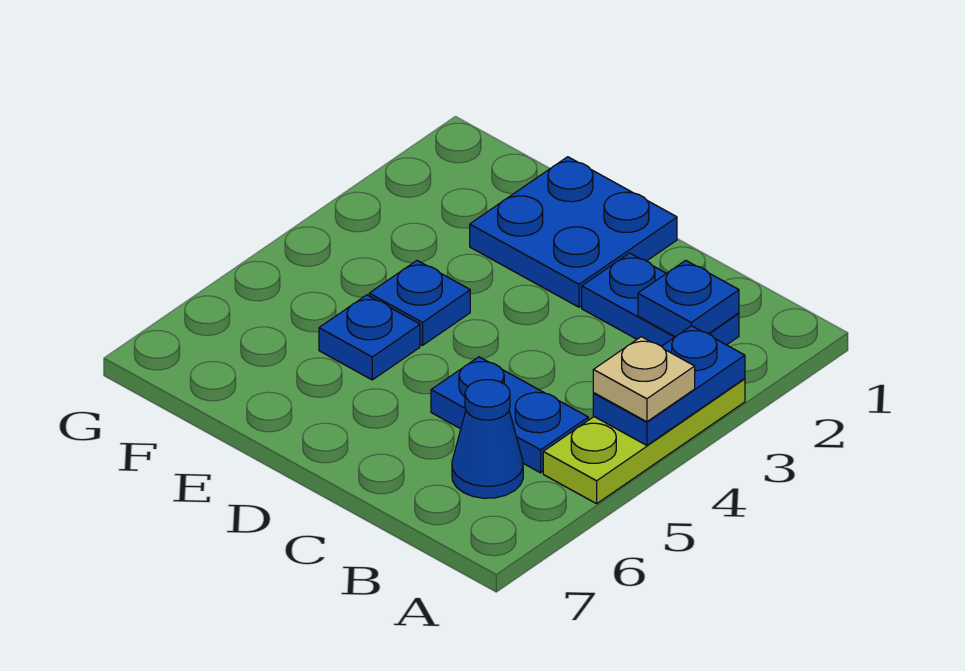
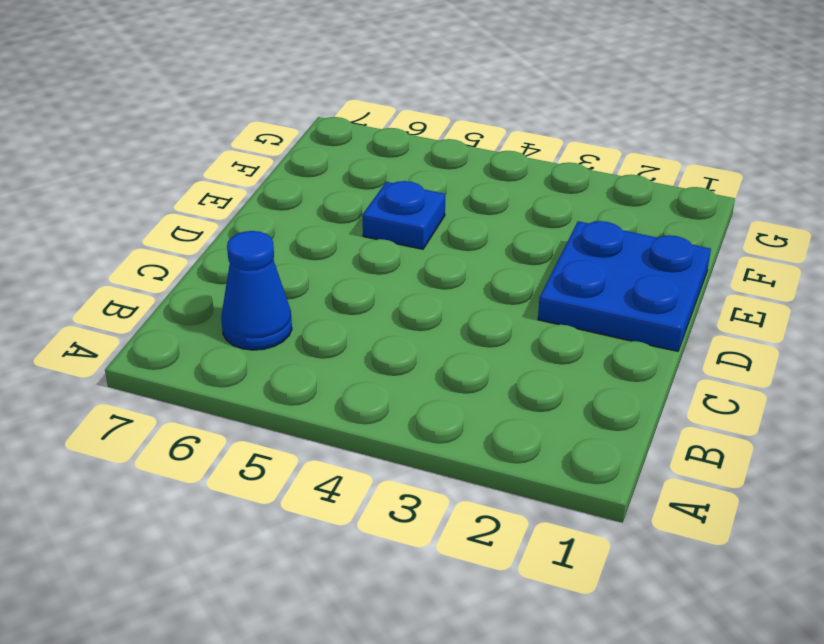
none -> lime plate A3:A5 level 1
none -> blue plate B2:C2 level 1

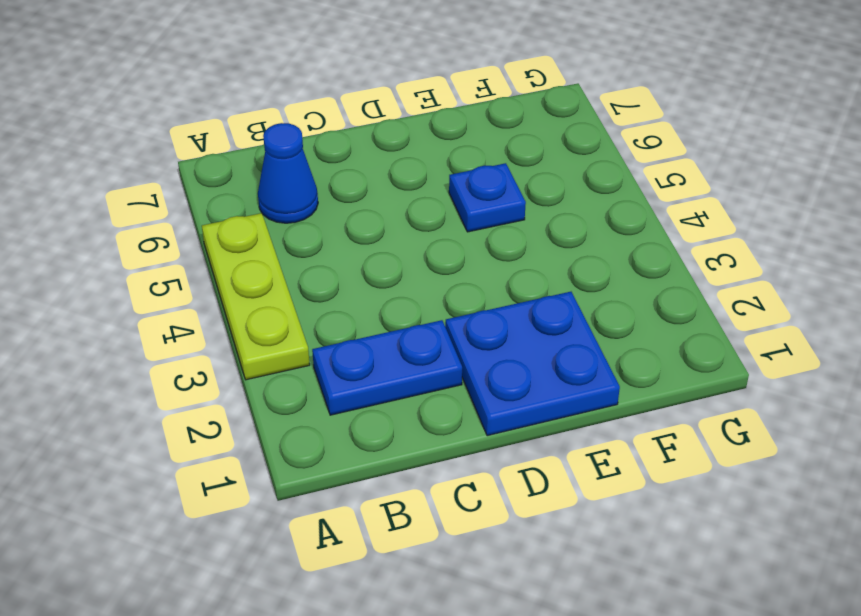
none -> blue plate B5:C5 level 1
none -> blue plate E4 level 1

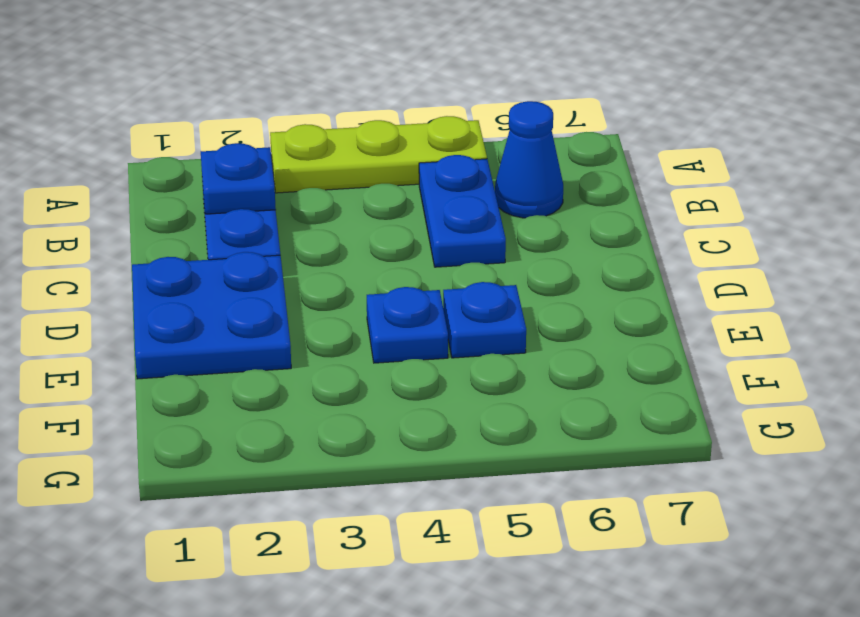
none -> blue plate A3:A4 level 2
none -> tan plate A4 level 3

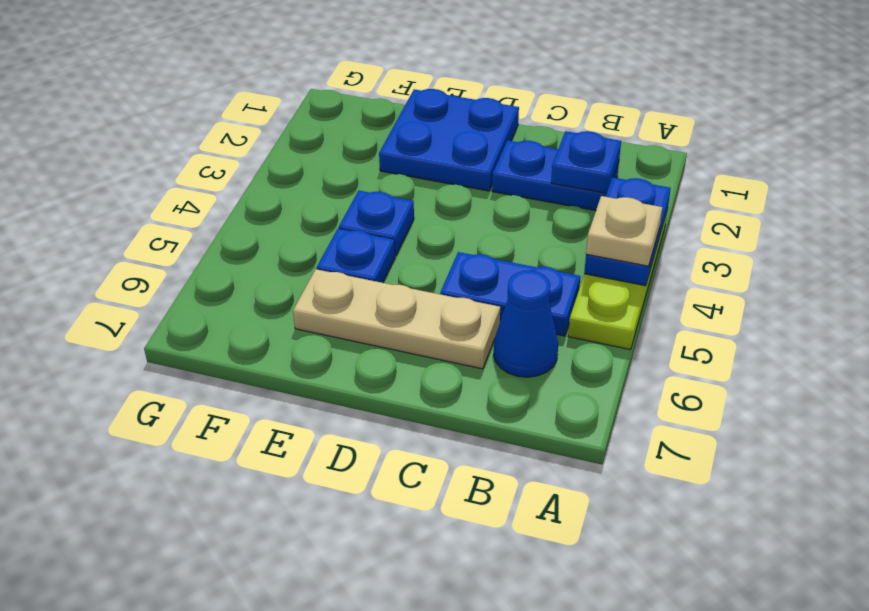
tan plate C6:E6 level 1 -> none

